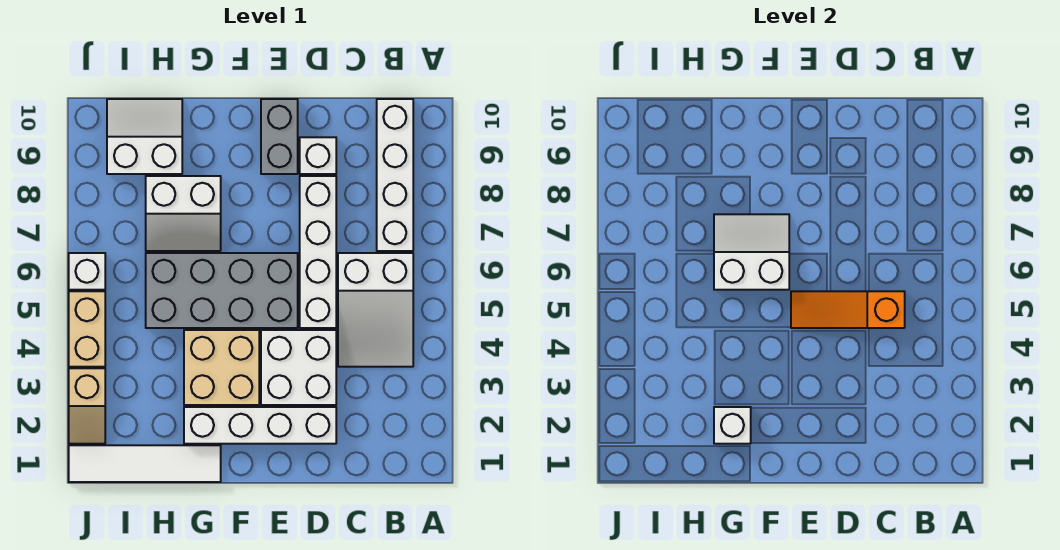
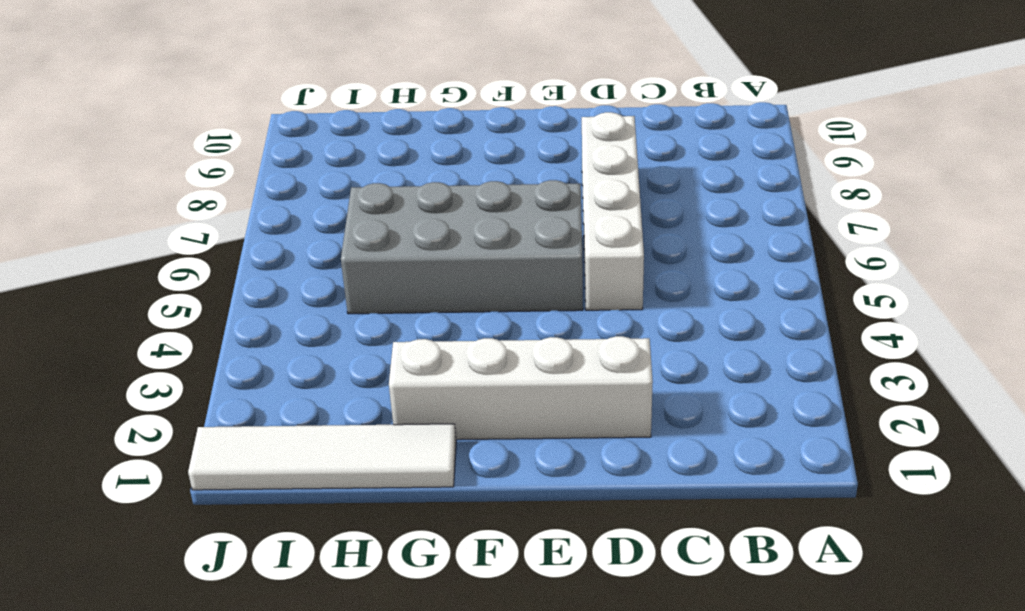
none -> white slope B4:C6 level 1 top 6
none -> white brick B7:B10 level 1
none -> white brick D3:E4 level 1

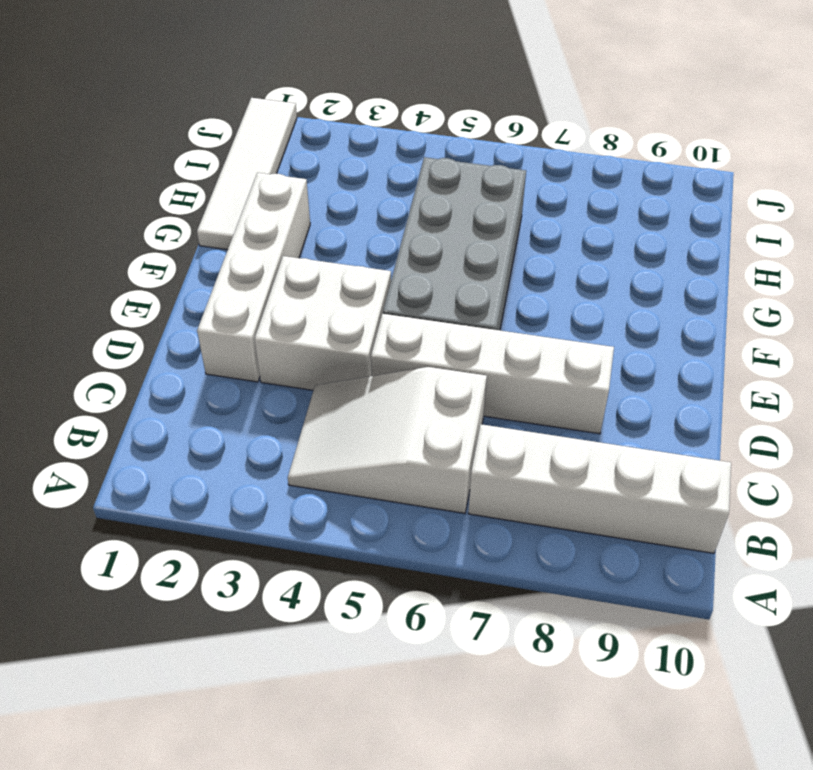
none -> white brick D9 level 1
none -> grey brick E9:E10 level 1
none -> tan brick F3:G4 level 1

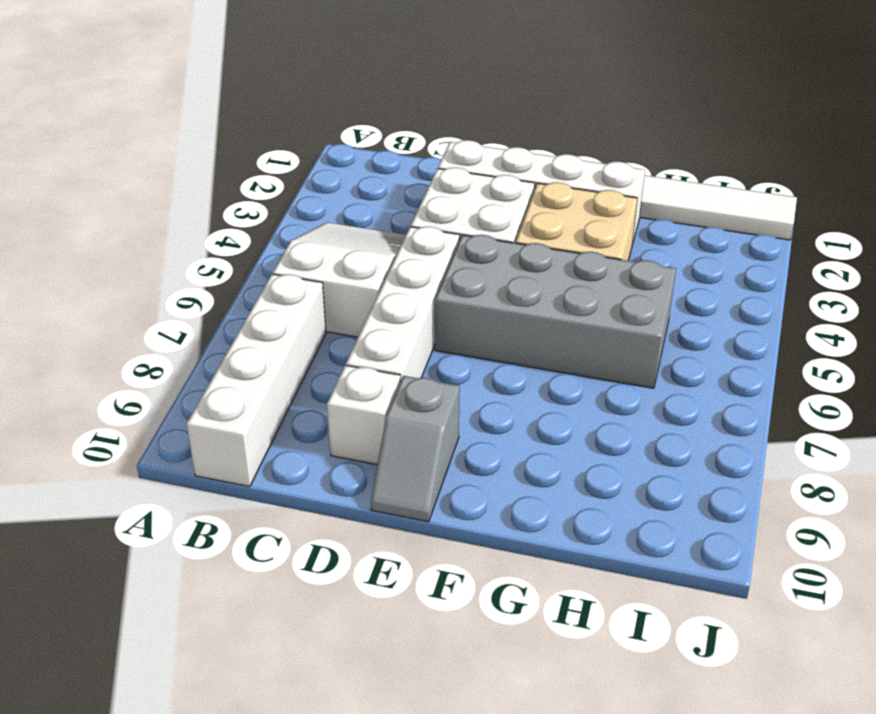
grey slope E9:E10 level 1 top 9 -> grey brick E9:E10 level 1
none -> white slope G7:H8 level 1 top 8
none -> white slope H9:I10 level 1 top 9
none -> tan slope J2:J3 level 1 top 3

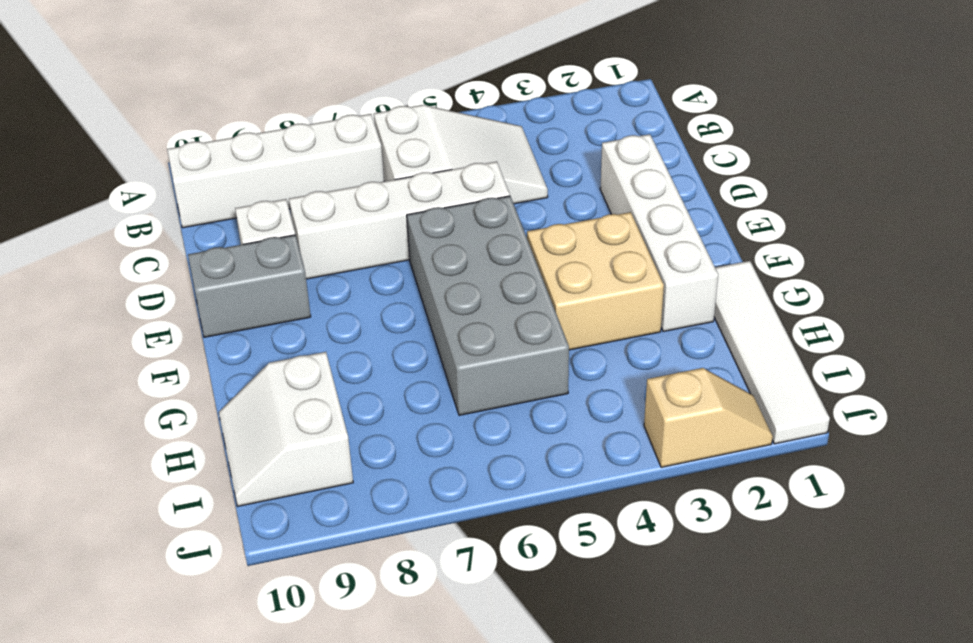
none -> white brick D3:E4 level 1
none -> white slope G7:H8 level 1 top 8
none -> tan brick J4:J5 level 1

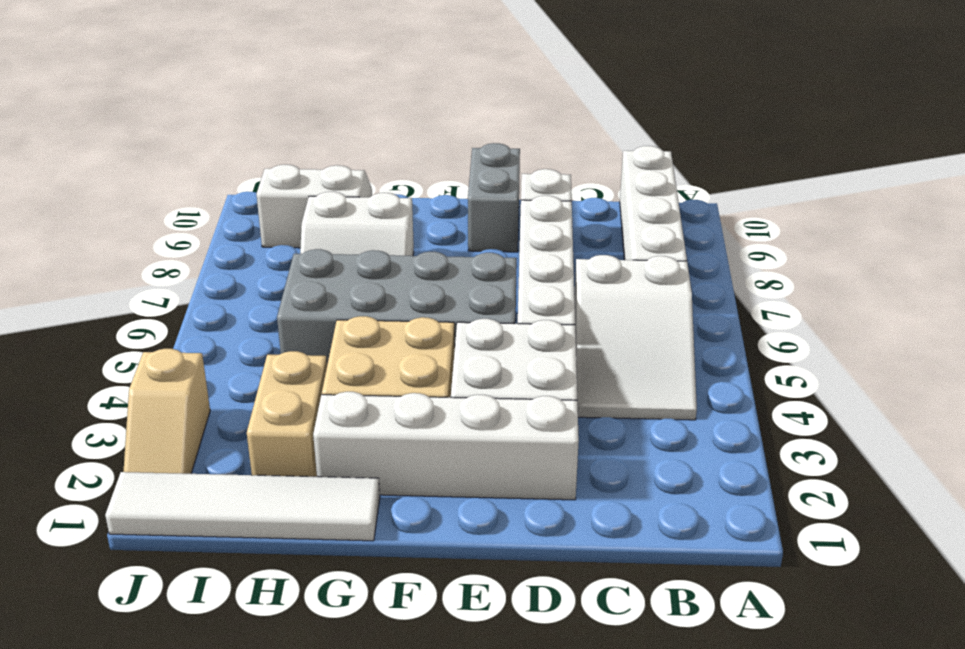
tan brick H2:H3 level 1 -> tan brick J4:J5 level 1
none -> white brick J6 level 1
none -> orange slope C5:E5 level 2 top C
none -> white slope F6:G7 level 2 top 6

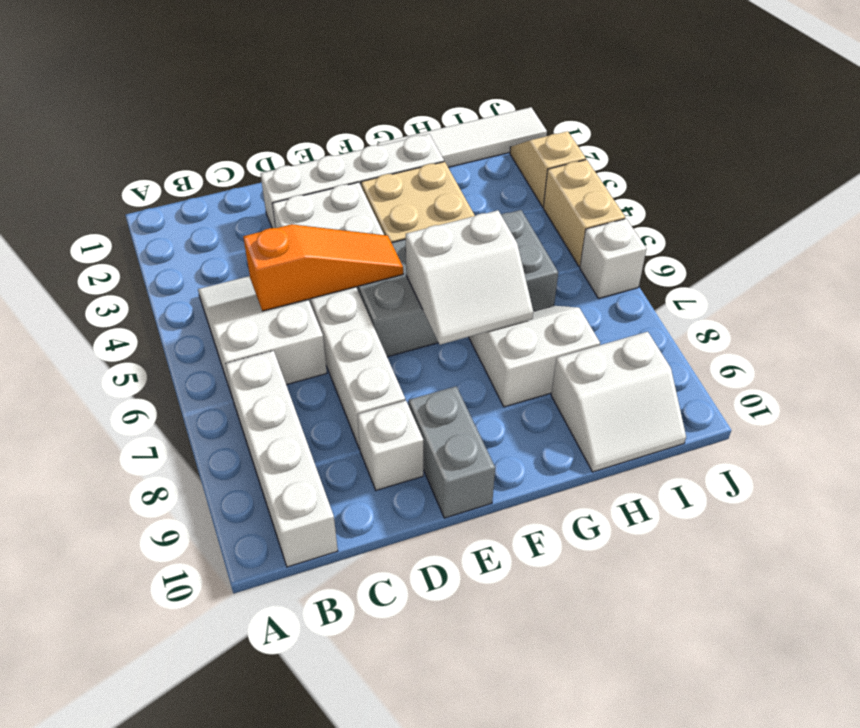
none -> white brick G2 level 2

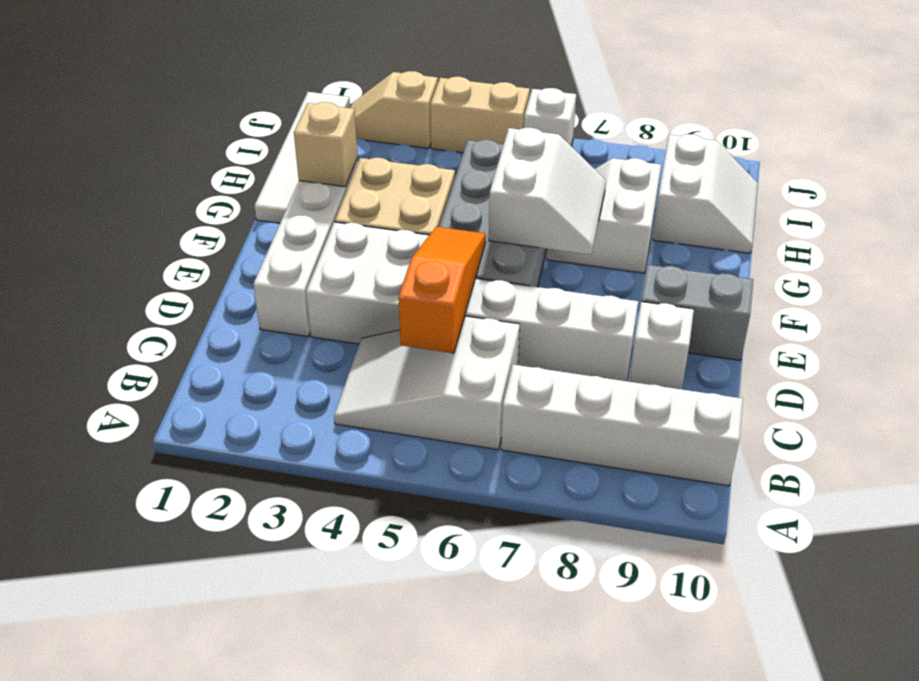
tan brick G2 level 2 -> white brick G2 level 2

